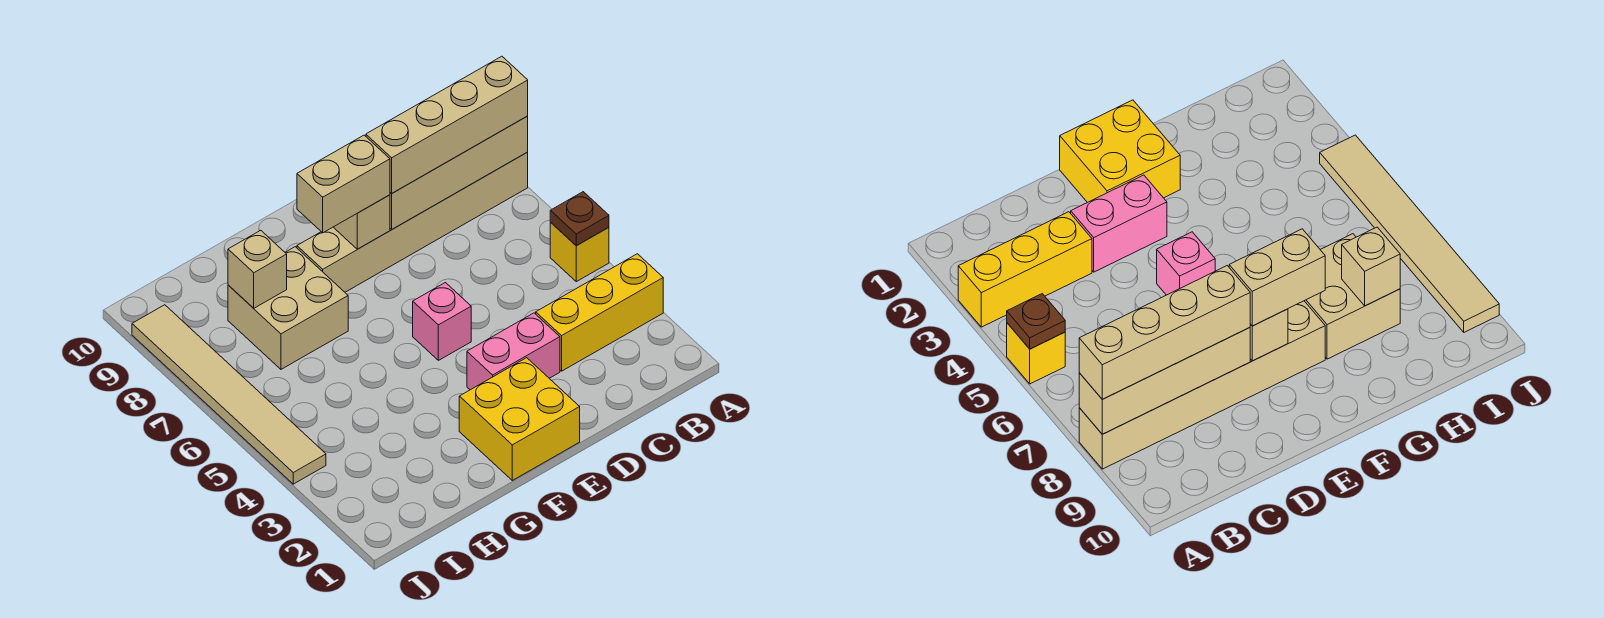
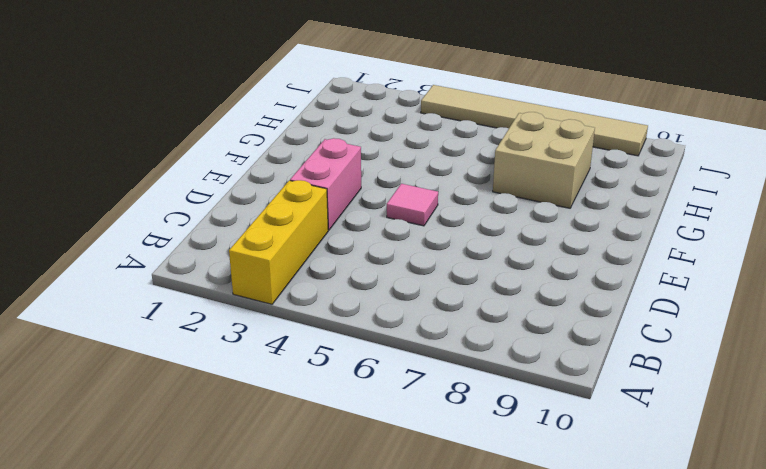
pink tile E5 level 1 -> pink brick E5 level 1
none -> yellow brick A5 level 1
none -> tan brick A8:F8 level 1
none -> yellow brick E1:F2 level 1

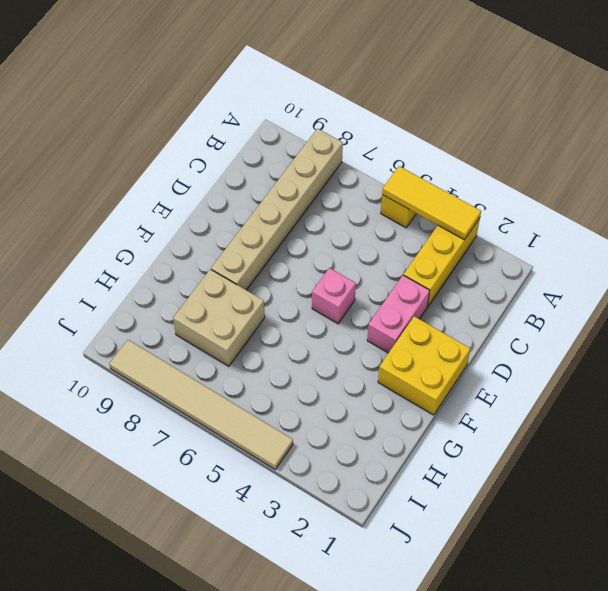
yellow tile A3:A5 level 2 -> brown plate A5 level 2
none -> tan brick A8:D8 level 2
none -> tan brick E8 level 2
none -> tan brick H8 level 2

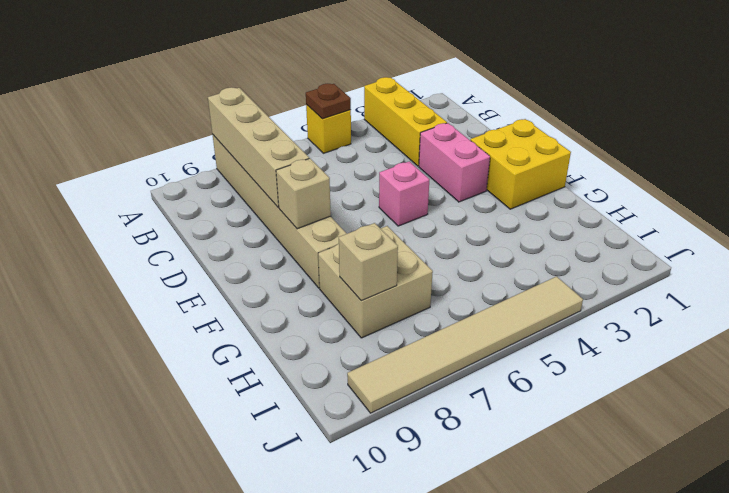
none -> tan brick A8:D8 level 3
none -> tan brick E8:F8 level 3

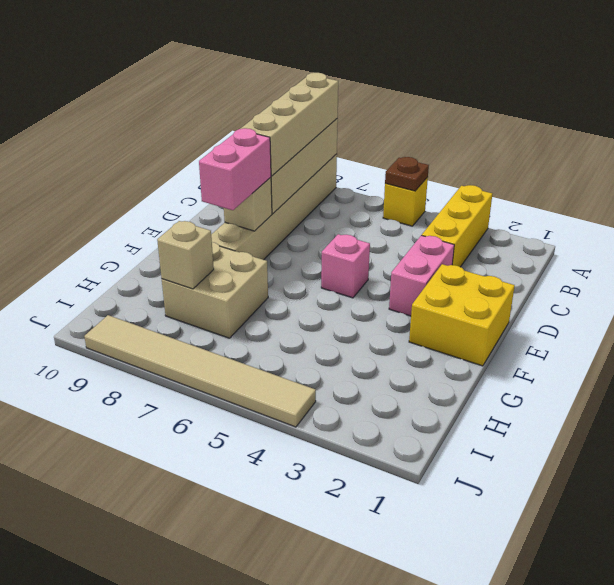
pink brick E8:F8 level 3 -> tan brick E8:F8 level 3

